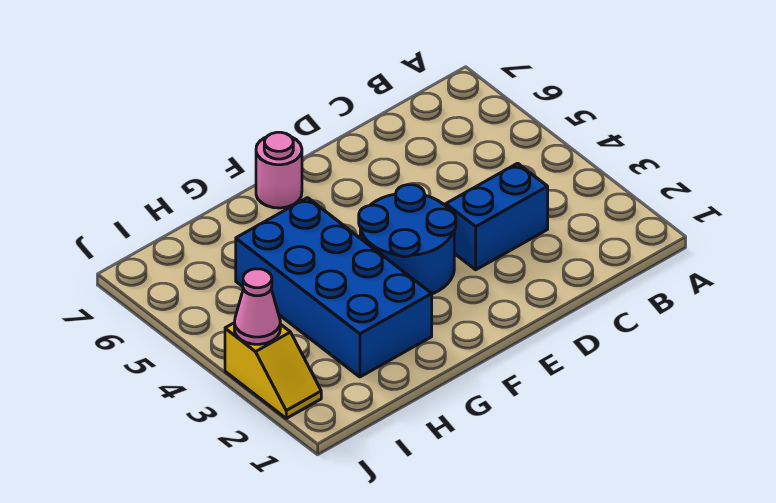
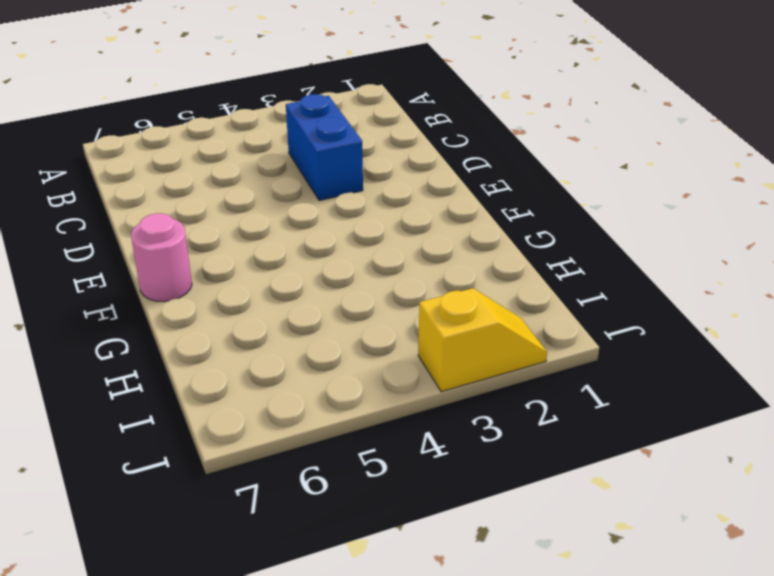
none -> blue round brick E3:F4 level 1
none -> blue brick G2:H5 level 1

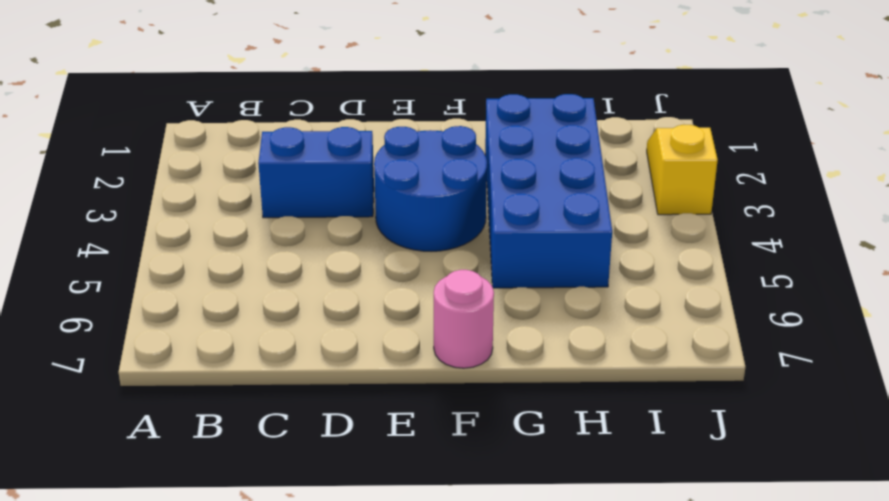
none -> pink cone J3 level 2

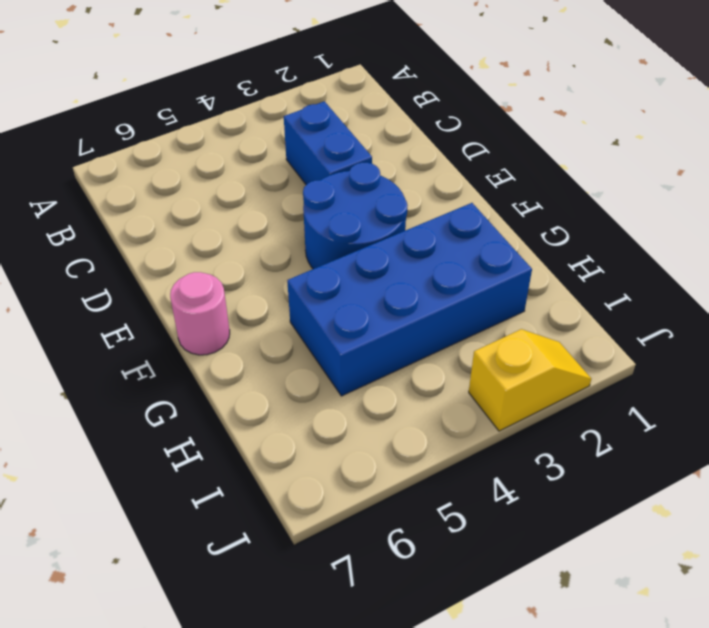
none -> pink cone J3 level 2

